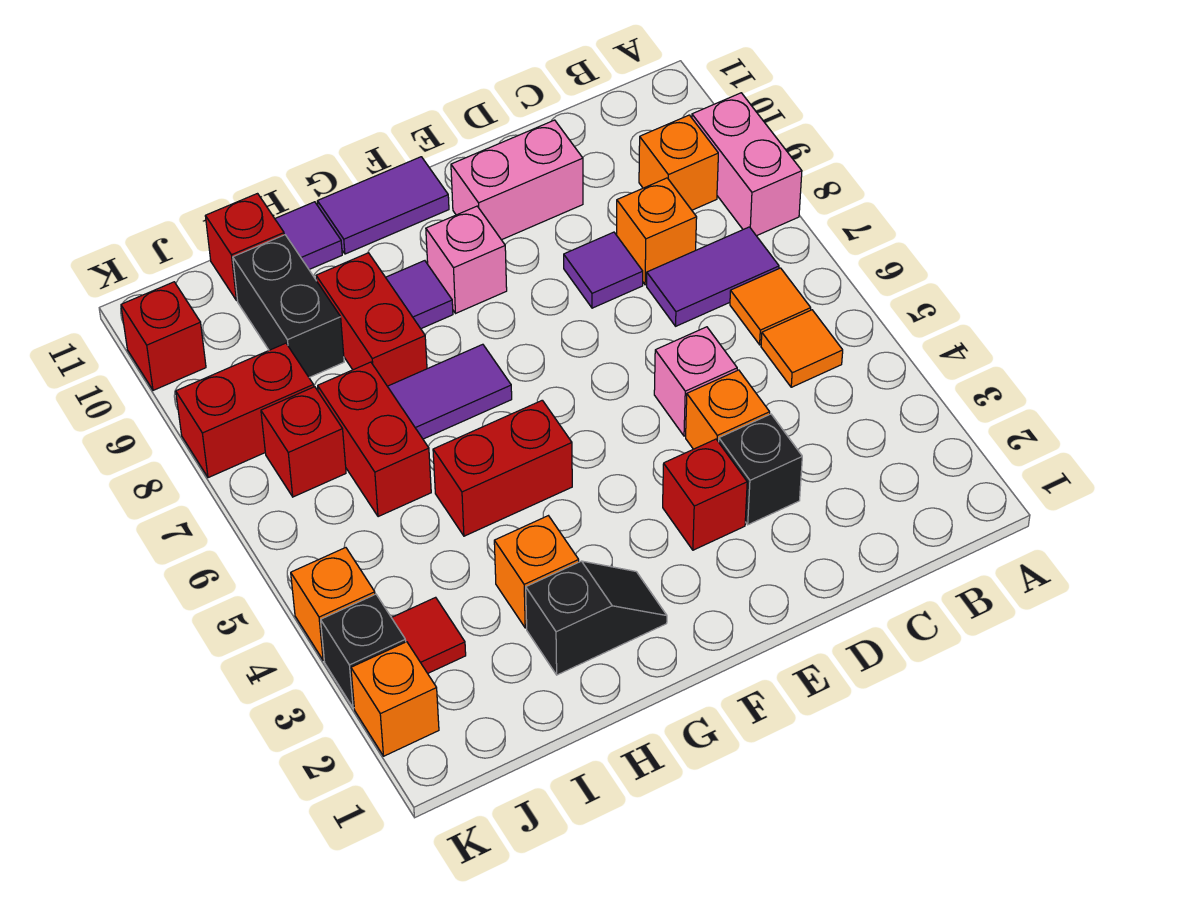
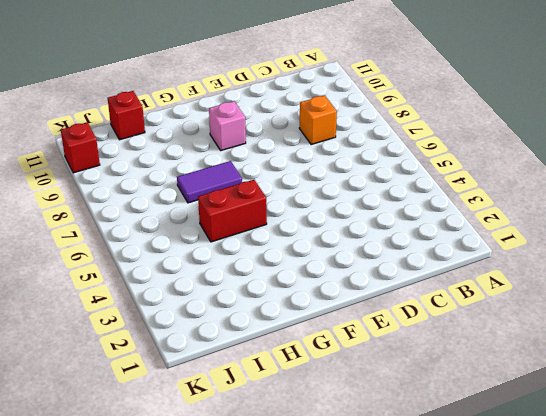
none -> pink brick A8:A9 level 1
none -> orange tile B5 level 1
none -> orange tile B6 level 1
none -> purple tile B7:C7 level 1

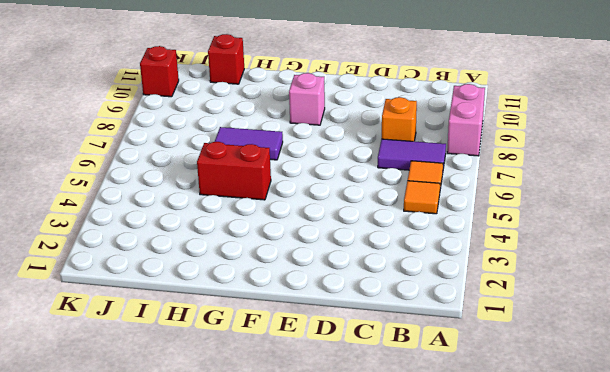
none -> orange brick B9 level 1
none -> black brick D3 level 1
none -> orange brick D4 level 1
none -> pink brick D5 level 1

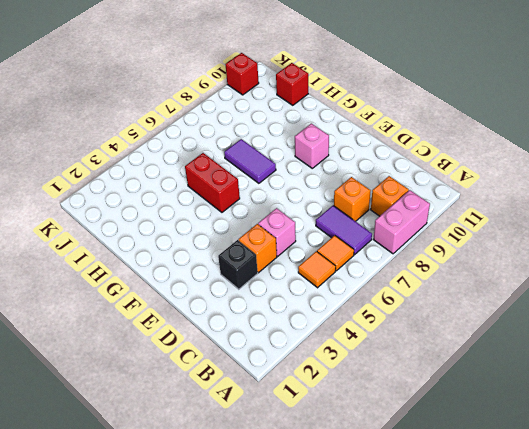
none -> purple tile D8 level 1
none -> pink brick D10:E10 level 1
none -> red brick E3 level 1
none -> purple tile F11:G11 level 1

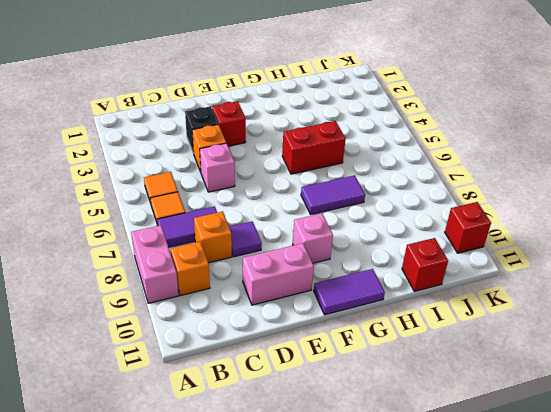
none -> black slope G2:H2 level 1 top H
none -> purple tile G9 level 1
none -> orange brick H3 level 1
none -> red brick H8:H9 level 1

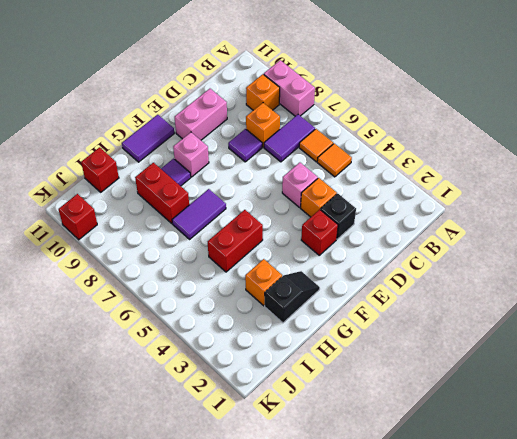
none -> purple tile H11 level 1
none -> red brick I6:I7 level 1
none -> black brick I9:I10 level 1
none -> red tile J3 level 1

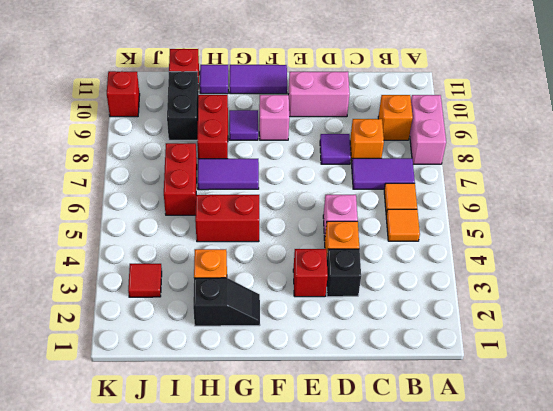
none -> red brick J7 level 1
none -> red brick J8:K8 level 1
none -> orange brick K2 level 1
none -> black brick K3 level 1

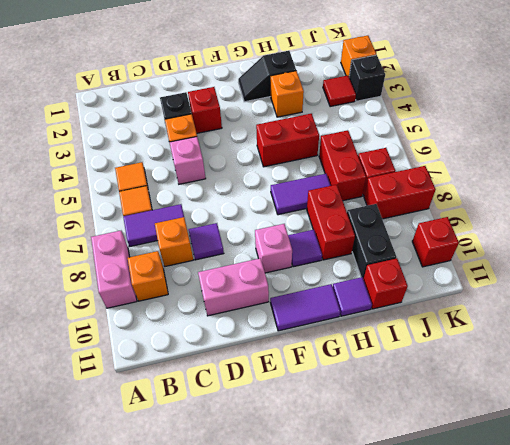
none -> orange brick K4 level 1

